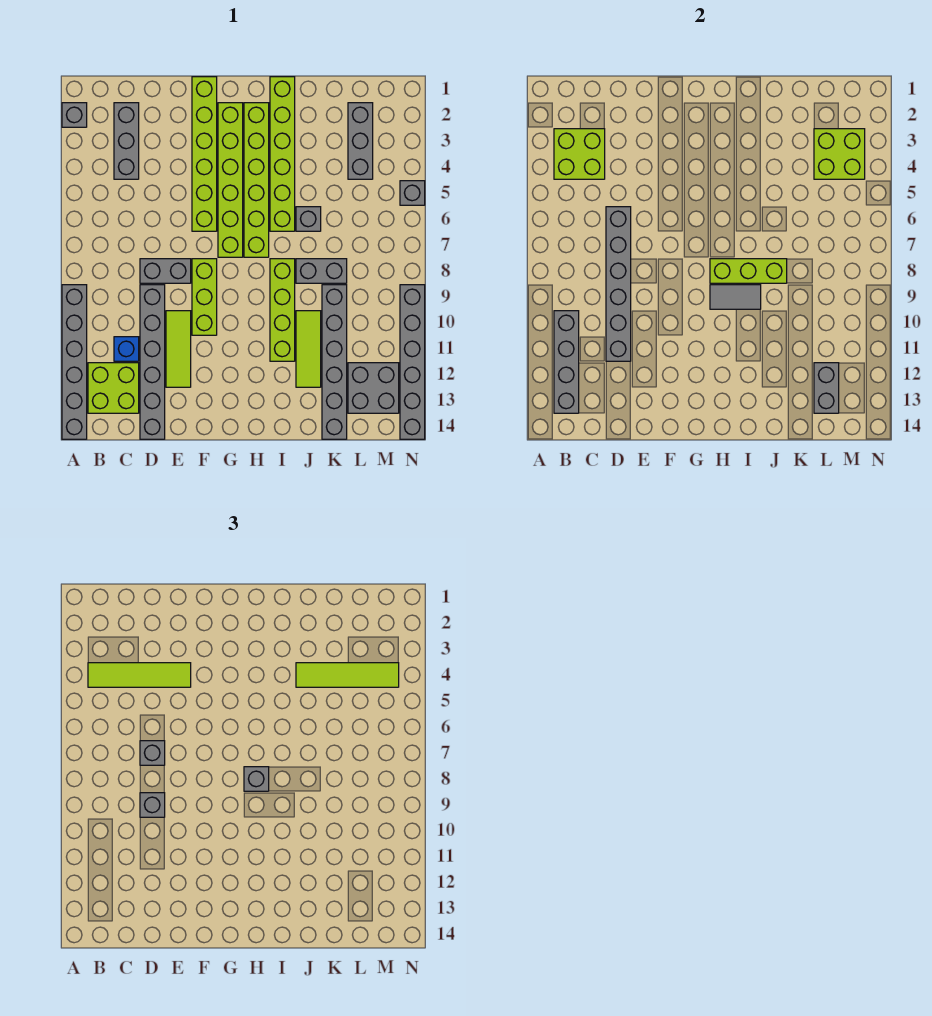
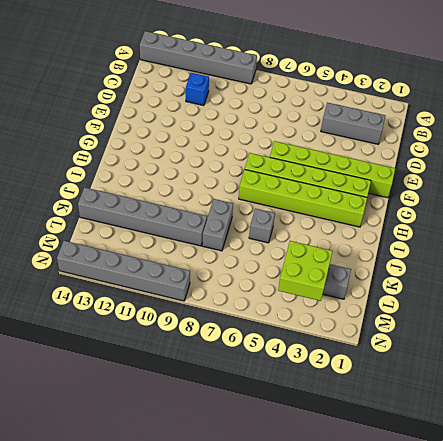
none -> grey brick A2 level 1
none -> lime brick B12:C13 level 1
none -> grey brick D8:E8 level 1
none -> grey brick D9:D14 level 1

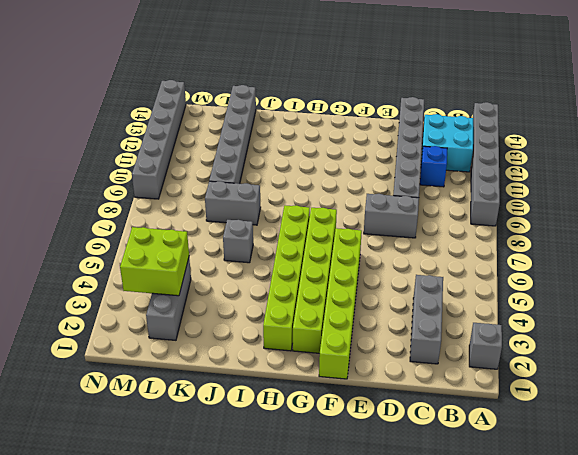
cyan brick B12:C13 level 1 -> lime brick B12:C13 level 1
none -> lime tile E10:E12 level 1
none -> lime brick F8:F10 level 1
none -> lime brick I1:I6 level 1
none -> lime brick I8:I11 level 1

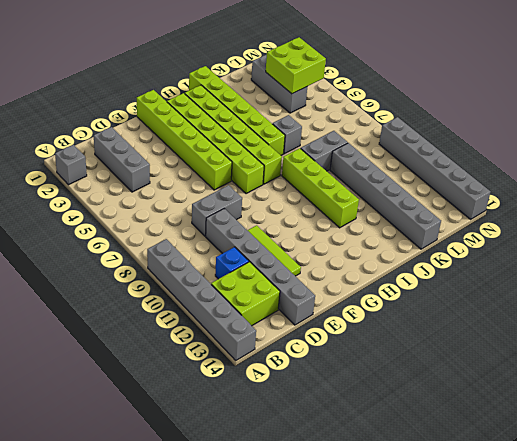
none -> lime brick F8:F10 level 1
none -> lime tile J10:J12 level 1
none -> grey brick L12:M13 level 1
none -> grey brick N5 level 1

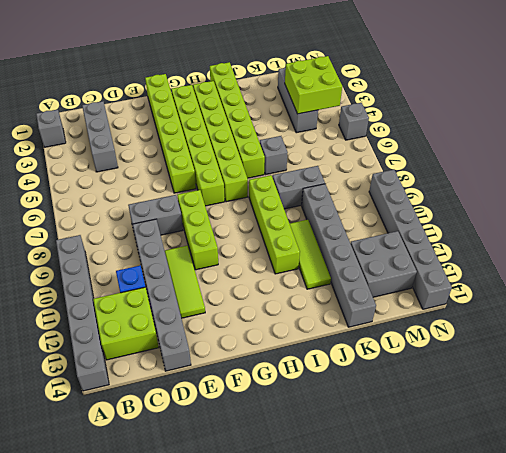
none -> lime brick B3:C4 level 2
none -> grey brick B10:B13 level 2
none -> grey brick D6:D11 level 2
none -> lime brick H8:J8 level 2

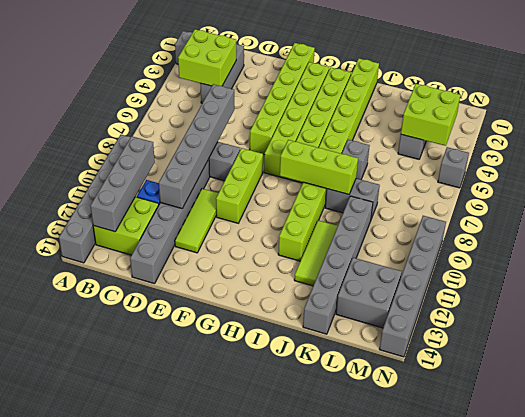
none -> grey tile H9:I9 level 2
none -> grey brick L12:L13 level 2
none -> lime tile B4:E4 level 3
none -> grey brick D7 level 3

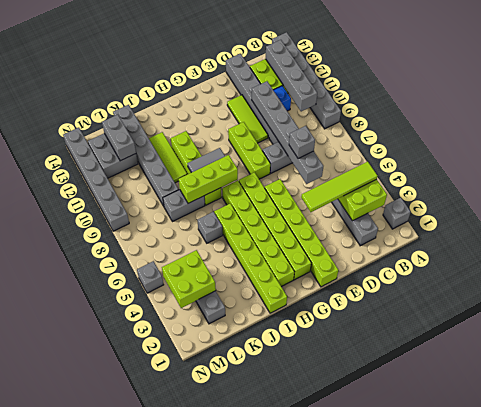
none -> grey brick D9 level 3
none -> grey brick H8 level 3
none -> lime tile J4:M4 level 3

